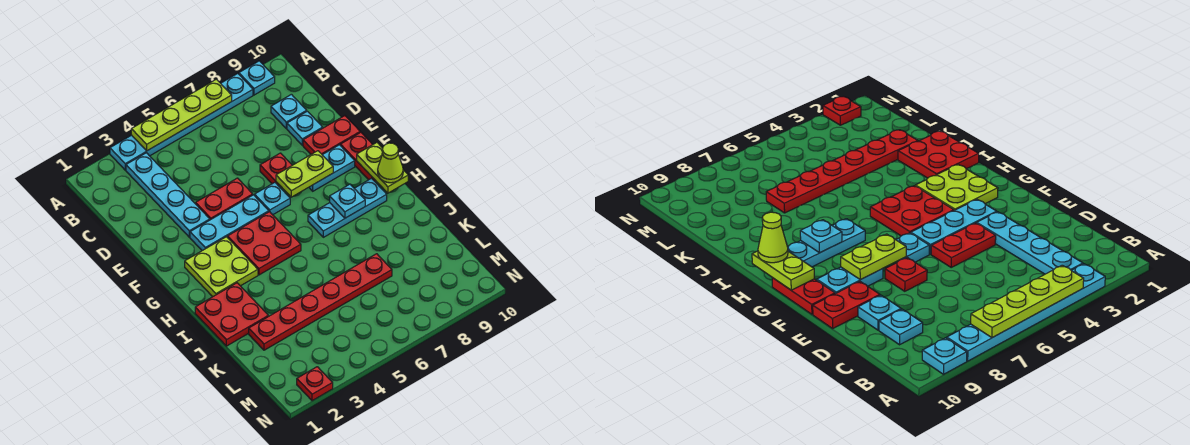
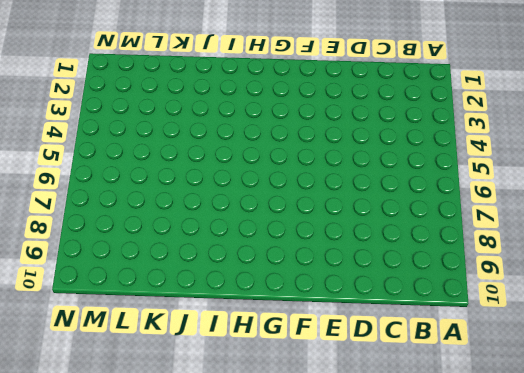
none -> cyan plate A3:A8 level 1
none -> cyan plate A9 level 1
none -> cyan plate B3:E3 level 1

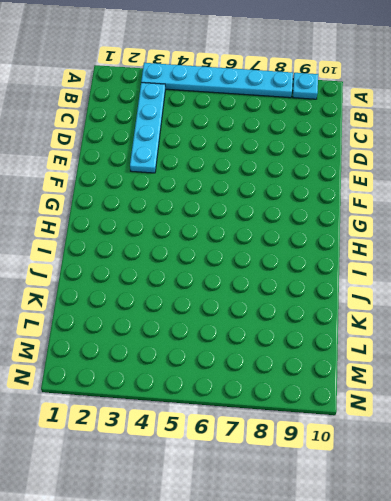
none -> cyan plate C9 level 1
none -> cyan plate D9 level 1
none -> red plate E4:E5 level 1

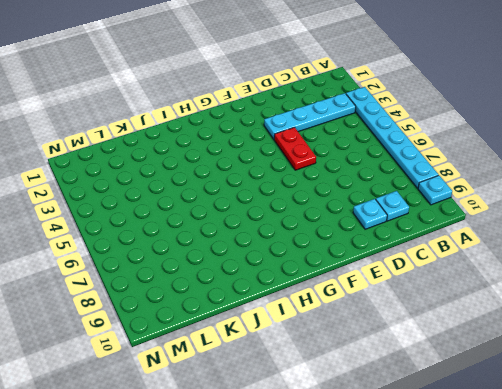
none -> red plate E7 level 1
none -> red plate E9:E10 level 1
none -> cyan plate F3:F5 level 1

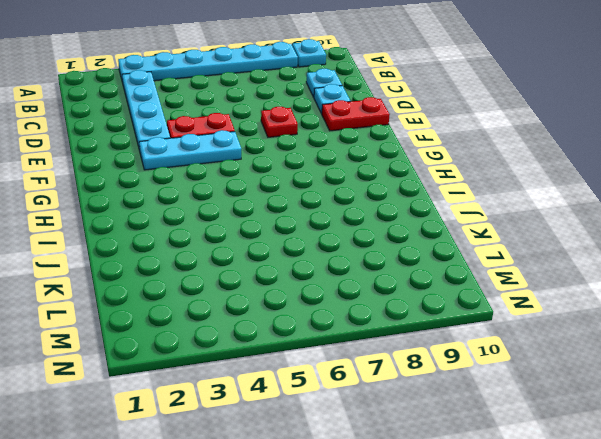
none -> cyan plate F6 level 1
none -> cyan plate F8:F9 level 1
none -> red plate F10:G10 level 1

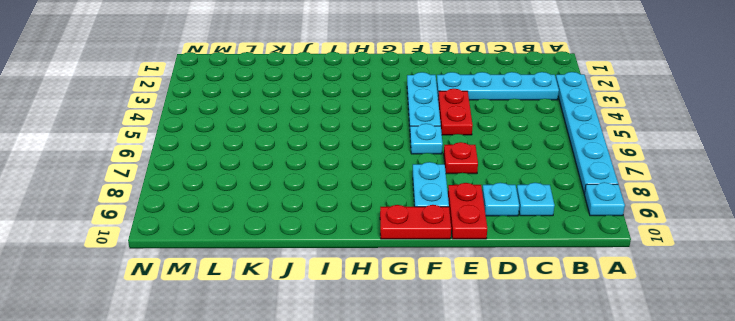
none -> lime plate G2:H3 level 1
none -> red plate G4:H5 level 1
none -> cyan plate H7:H9 level 1

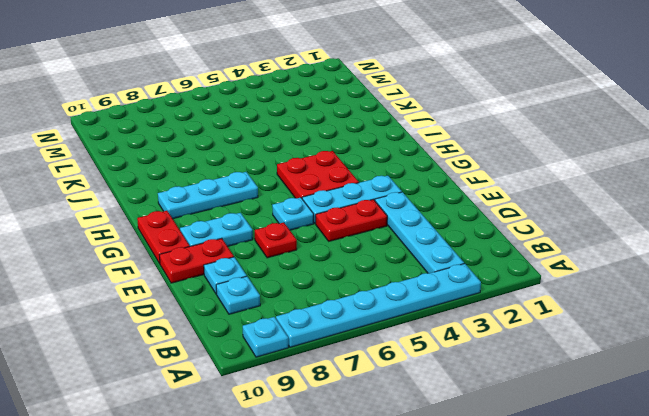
none -> lime plate G2:H3 level 1
none -> red plate I1:J2 level 1
none -> red plate K2:K7 level 1

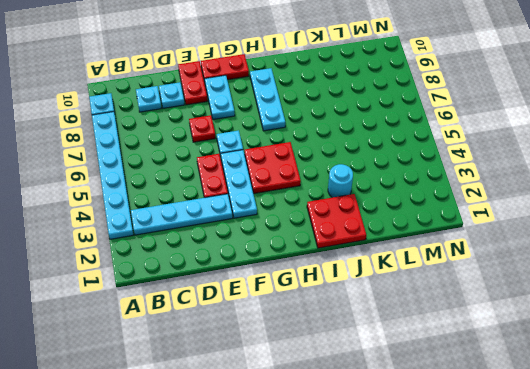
cyan round brick J3 level 1 -> none
none -> lime plate G2:H3 level 1
none -> red plate K2:K7 level 1
none -> red plate N2 level 1

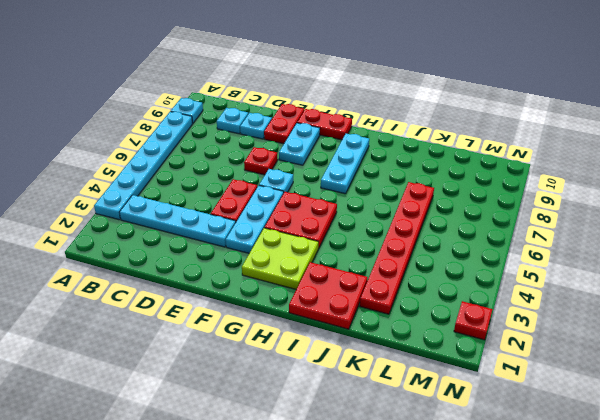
none -> lime plate A4:A7 level 2
none -> lime plate F7:F8 level 2
none -> lime plate G10:H10 level 2

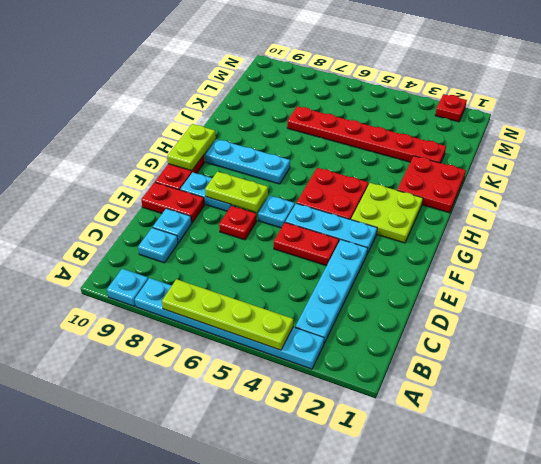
none -> cyan plate H8 level 2
none -> lime cone H10 level 3

